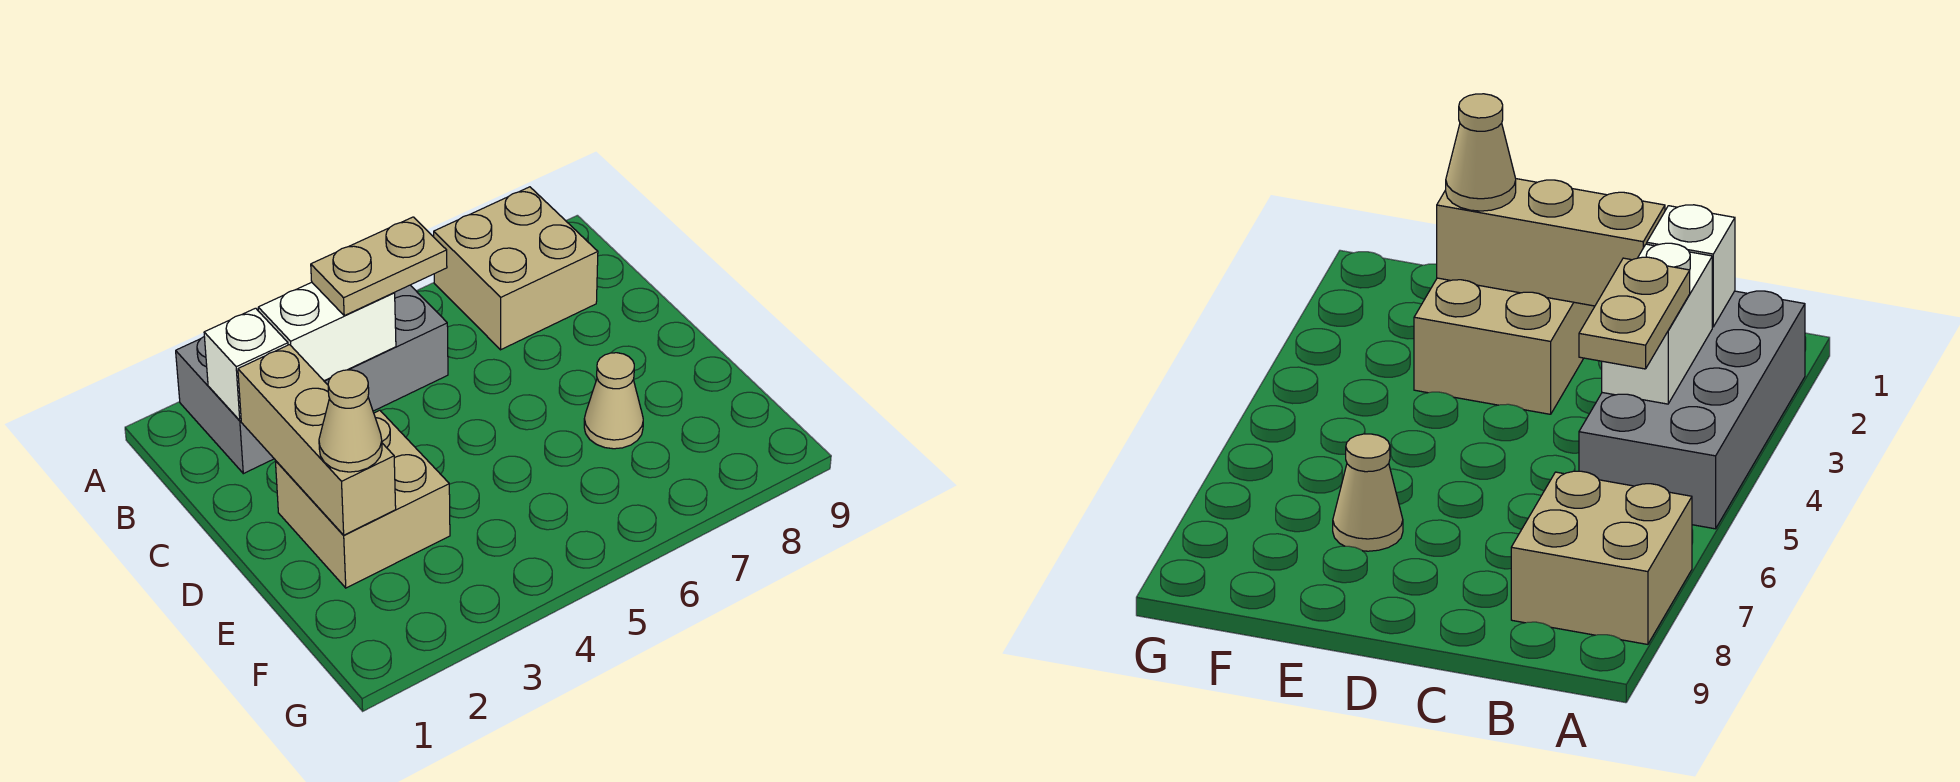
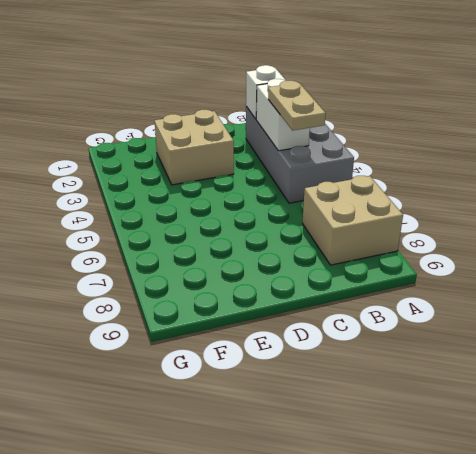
none -> tan cone E7 level 1
none -> tan brick C2:E2 level 2

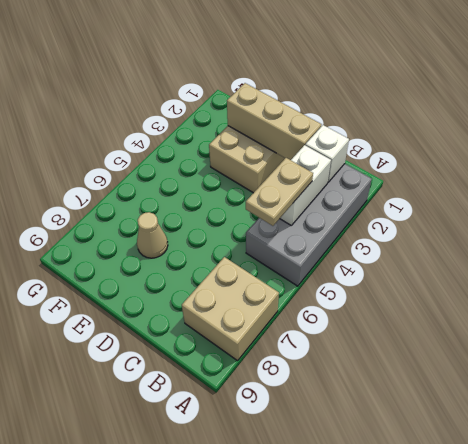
none -> tan cone E2 level 3

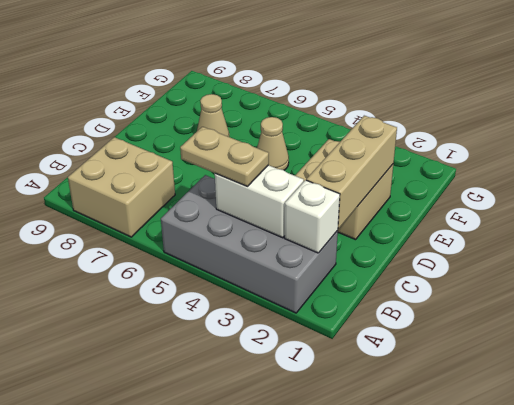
tan cone E5 level 1 -> tan cone E2 level 3

